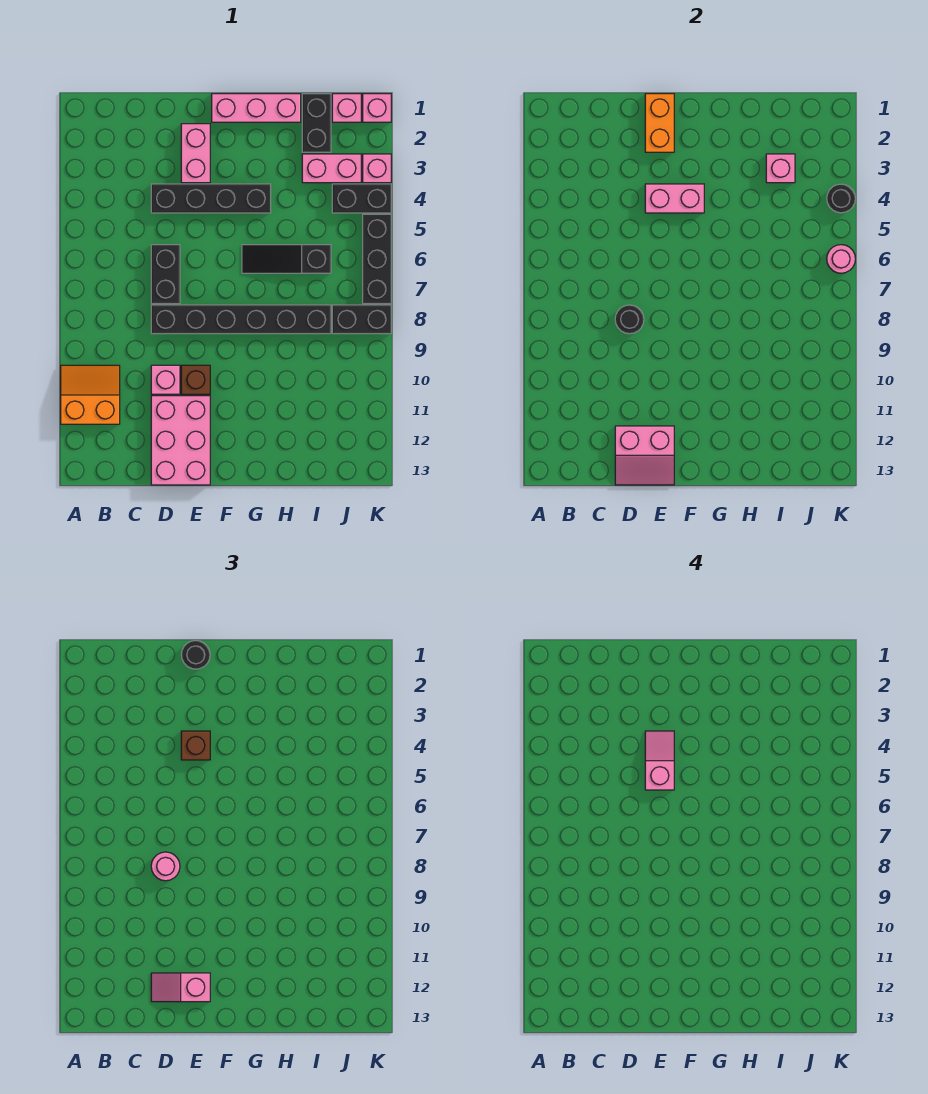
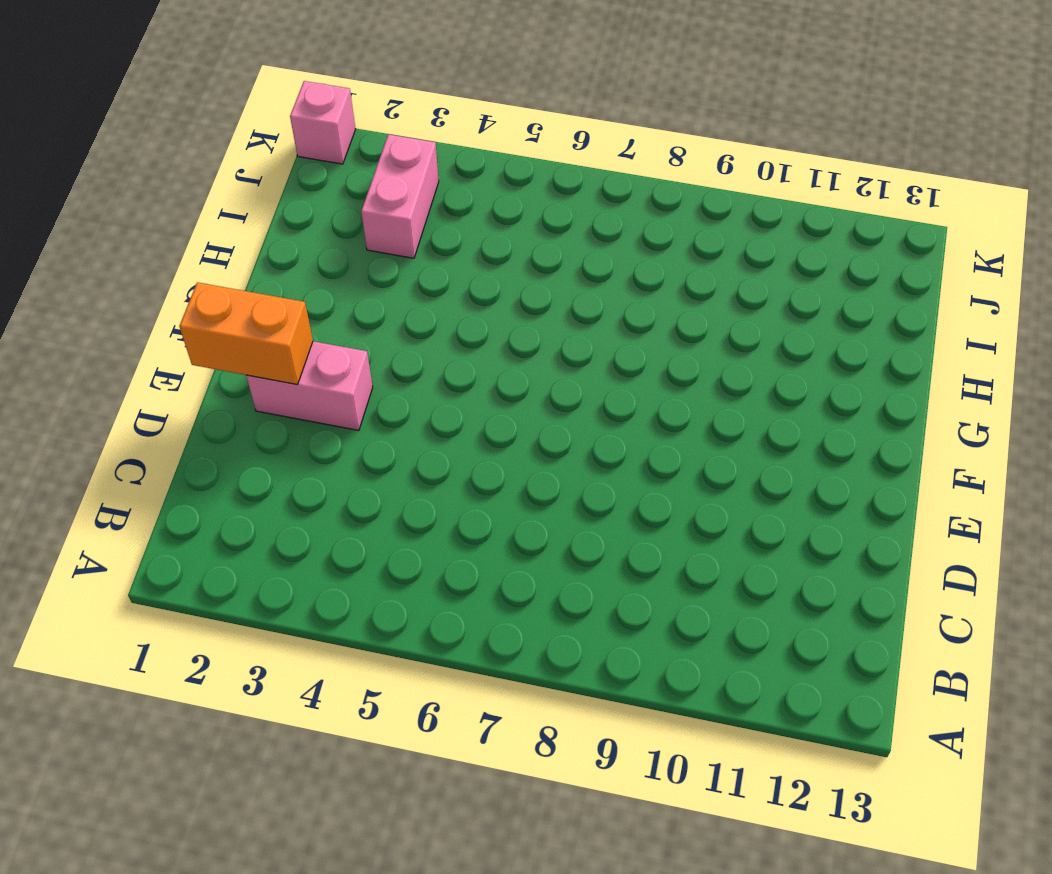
none -> orange slope A10:B11 level 1 top 11
none -> black brick D4:G4 level 1
none -> black brick D6:D7 level 1
none -> black brick D8:I8 level 1

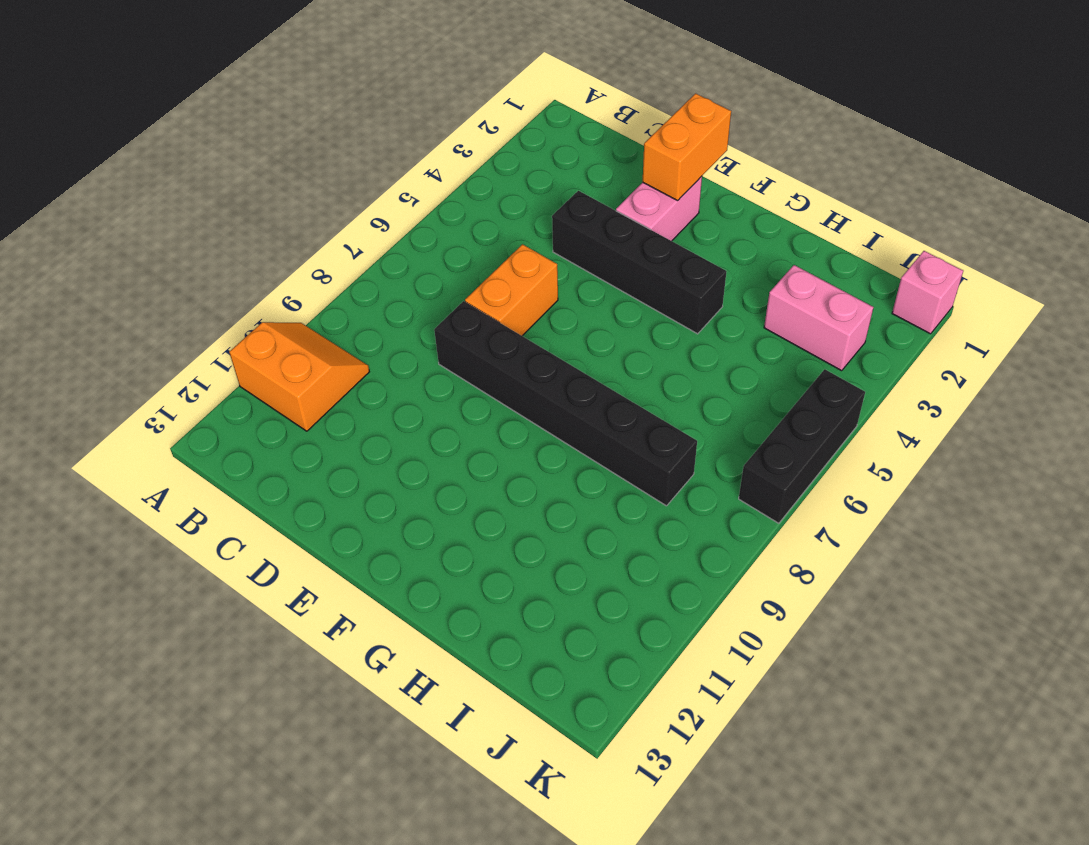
orange brick D6:D7 level 1 -> black brick D6:D7 level 1
none -> pink brick D10 level 1
none -> pink brick D11:E13 level 1
none -> brown brick E10 level 1
none -> pink brick F1:H1 level 1

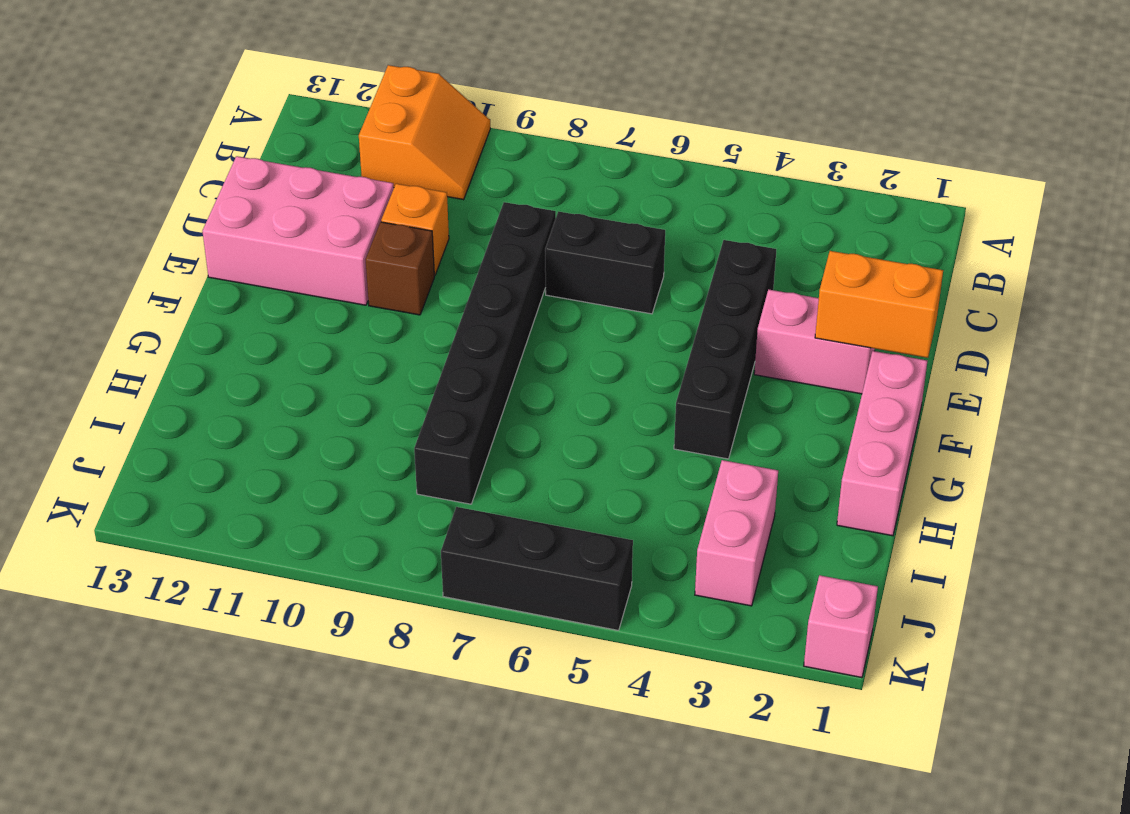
orange brick D10 level 1 -> pink brick D10 level 1
none -> black slope G6:I6 level 1 top I
none -> black brick I1:I2 level 1
none -> pink brick J1 level 1
none -> black brick J4:K4 level 1

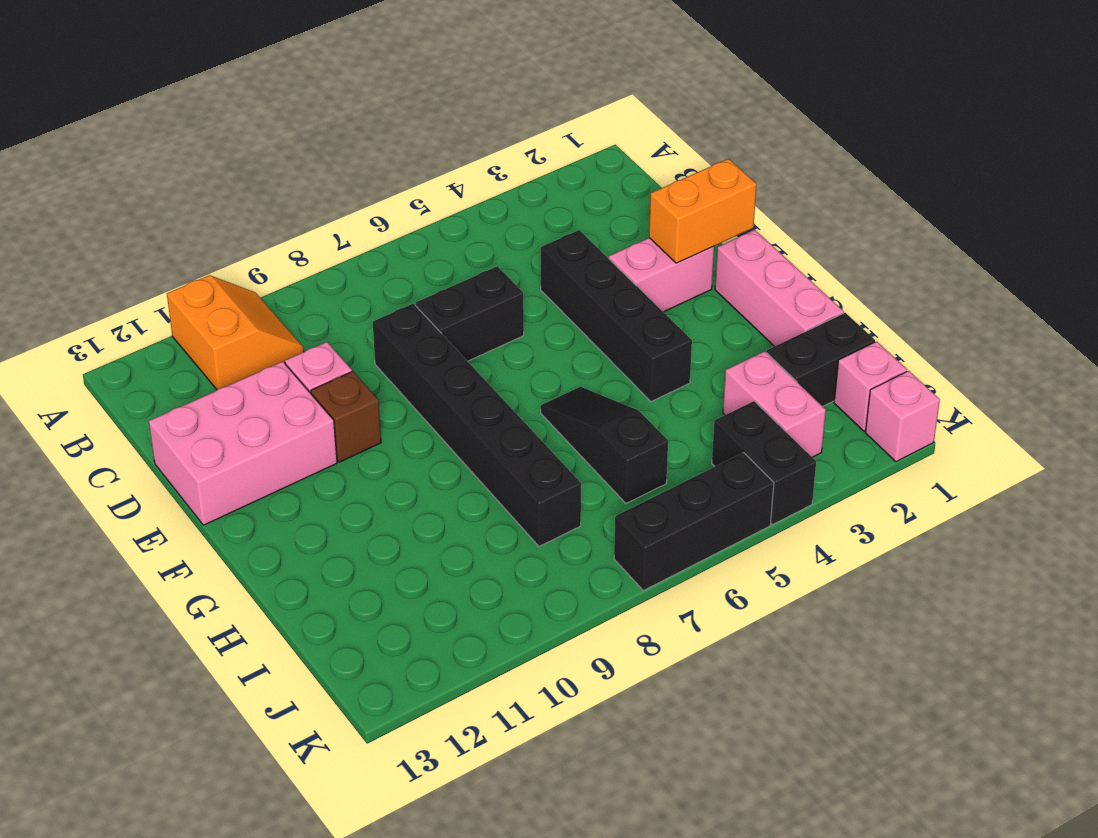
none -> black brick J8:K8 level 1
none -> pink brick K3 level 1
none -> black round brick D8 level 2
none -> pink slope D12:E13 level 2 top 12

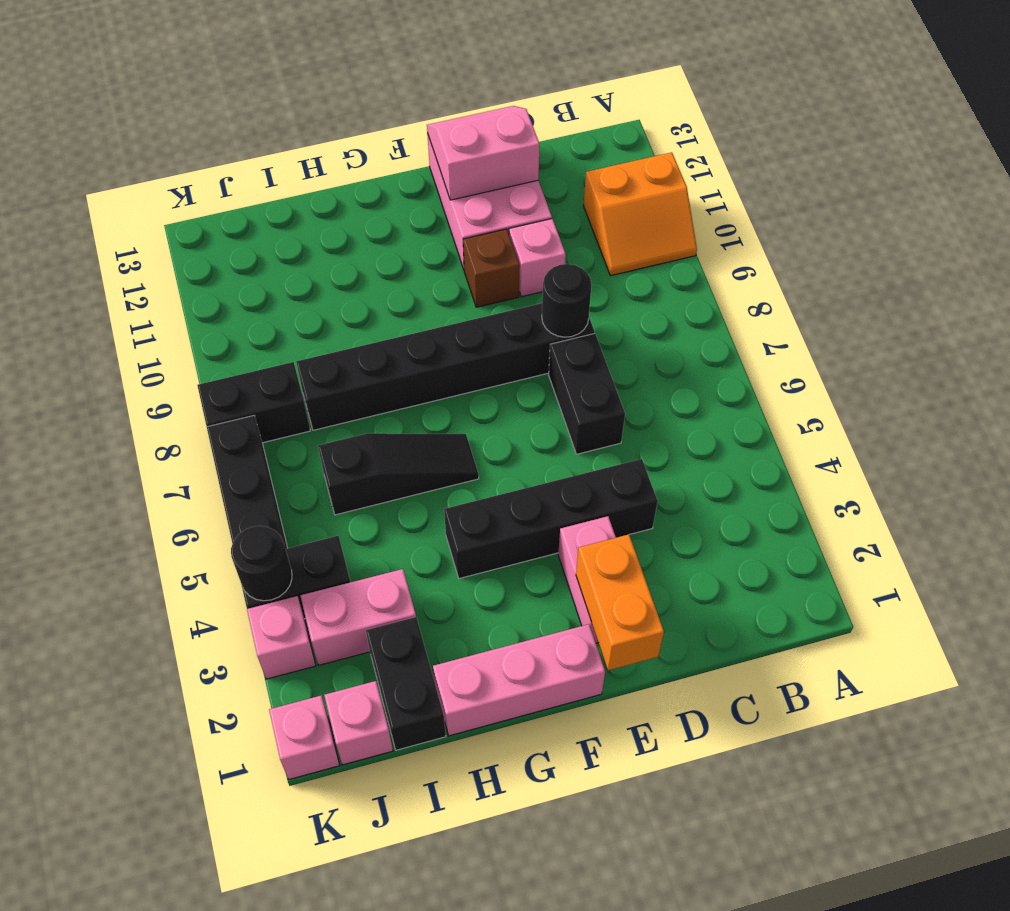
none -> pink brick E4:F4 level 2
none -> pink brick I3 level 2
none -> pink round brick K6 level 2
none -> pink round brick D8 level 3

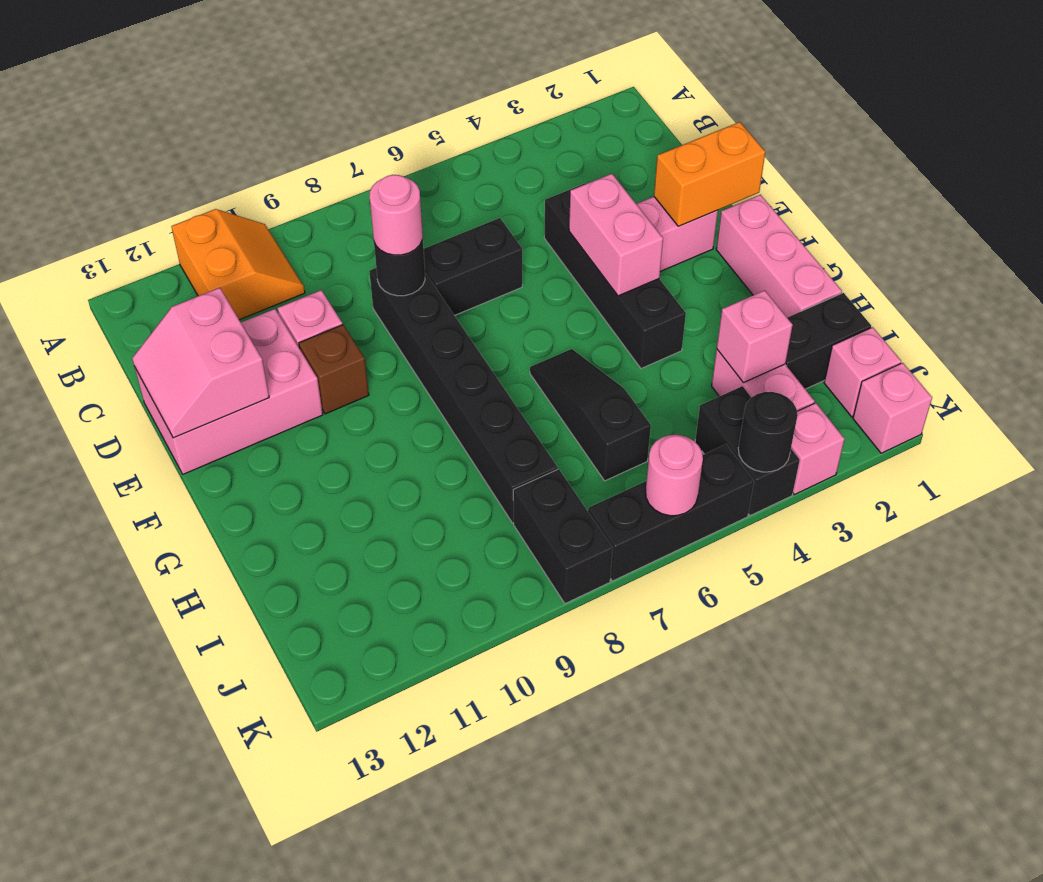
none -> pink slope D12:E12 level 3 top E
none -> black round brick E1 level 3
none -> brown brick E4 level 3
none -> pink slope E4:E5 level 4 top 5

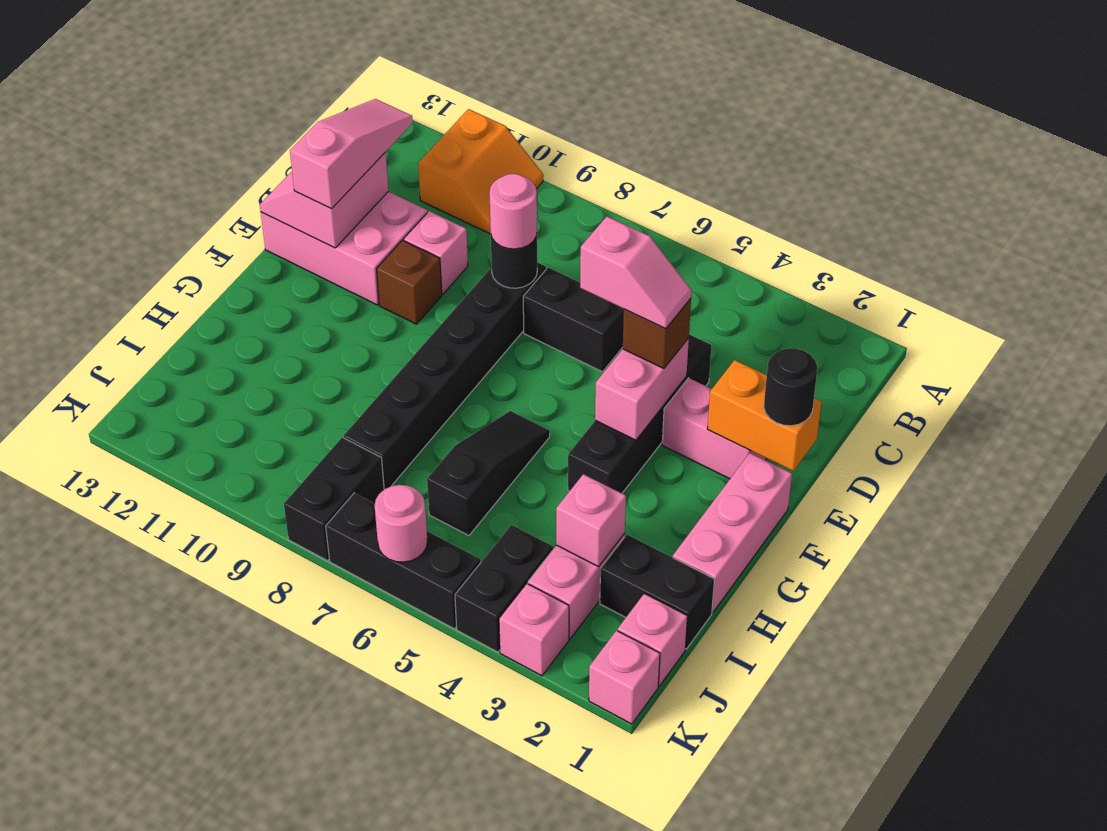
pink slope C12:E12 level 3 top E -> pink slope D12:E12 level 3 top E
none -> black round brick K4 level 2

